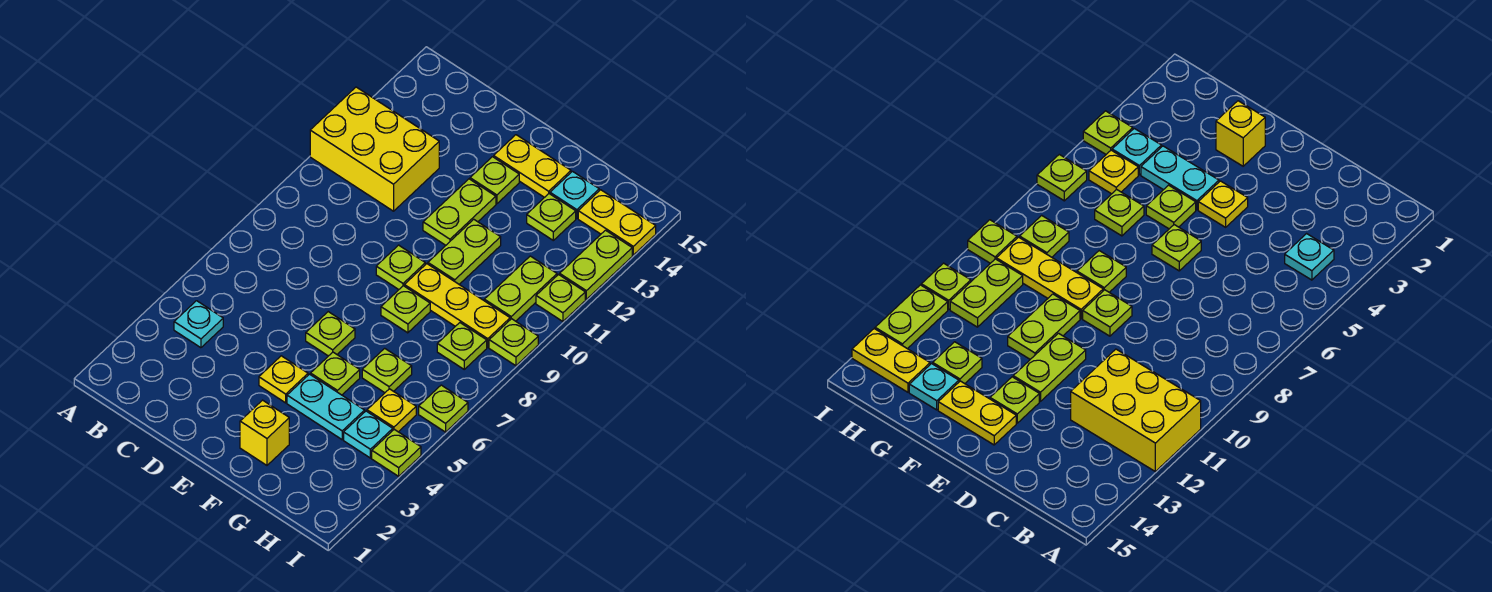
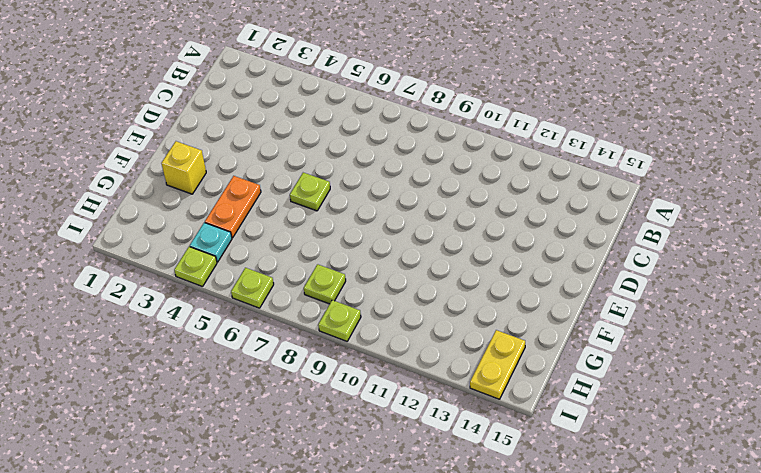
orange plate F4:G4 level 1 -> cyan plate F4:G4 level 1
none -> yellow brick A11:C12 level 1
none -> cyan plate B4 level 1
none -> yellow plate E4 level 1

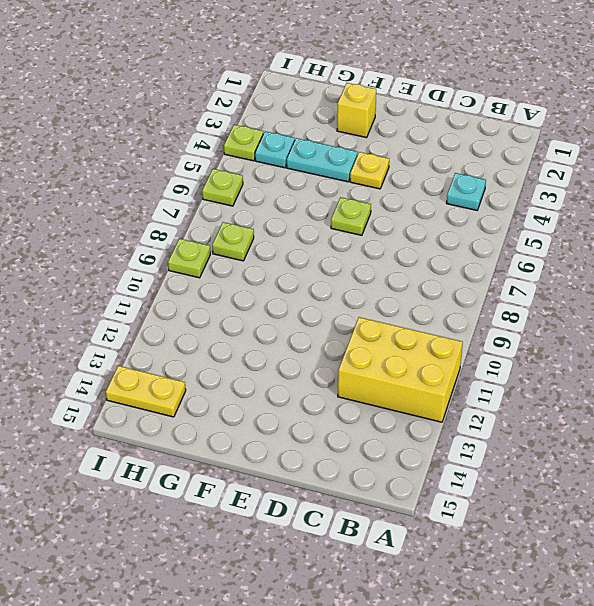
none -> lime plate E9 level 1
none -> lime plate E11:E12 level 1
none -> lime plate E13 level 1

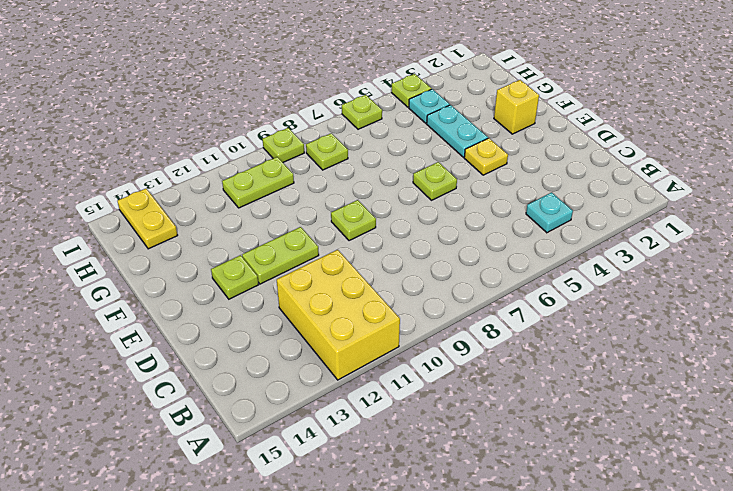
none -> yellow plate E14:F14 level 1
none -> lime plate F5 level 1
none -> lime plate F8 level 1

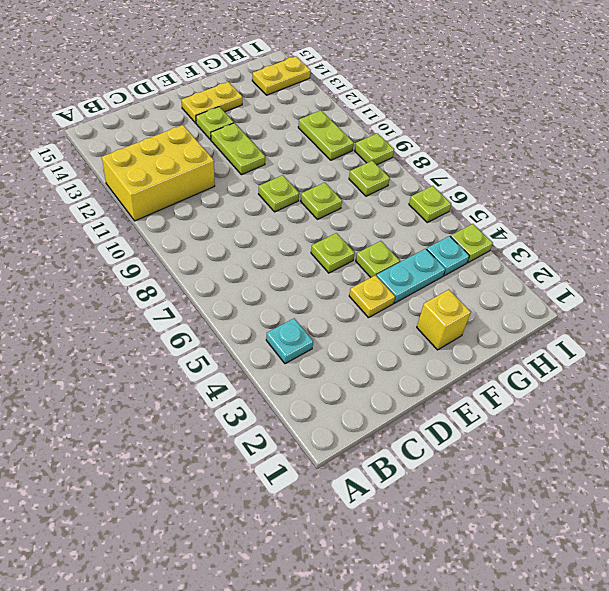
none -> yellow plate F9:H9 level 1
none -> lime plate F10:F11 level 1
none -> lime plate G6 level 1

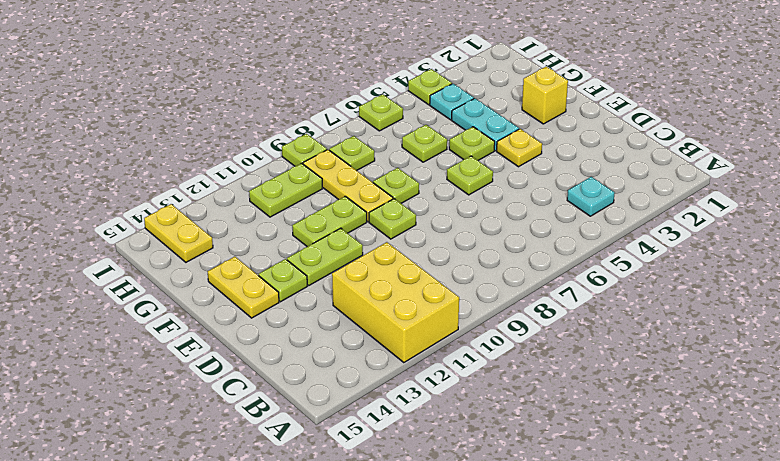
none -> lime plate G13 level 1
none -> cyan plate G14 level 1
none -> yellow plate H5 level 1

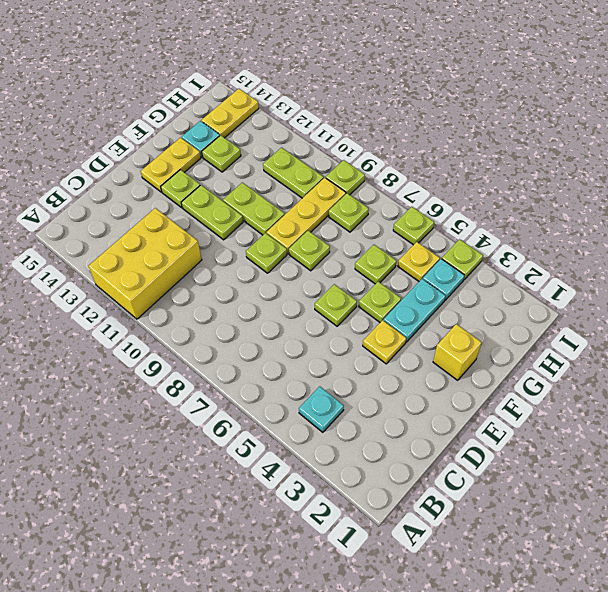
none -> lime plate I11 level 1
none -> lime plate I12:I13 level 1

